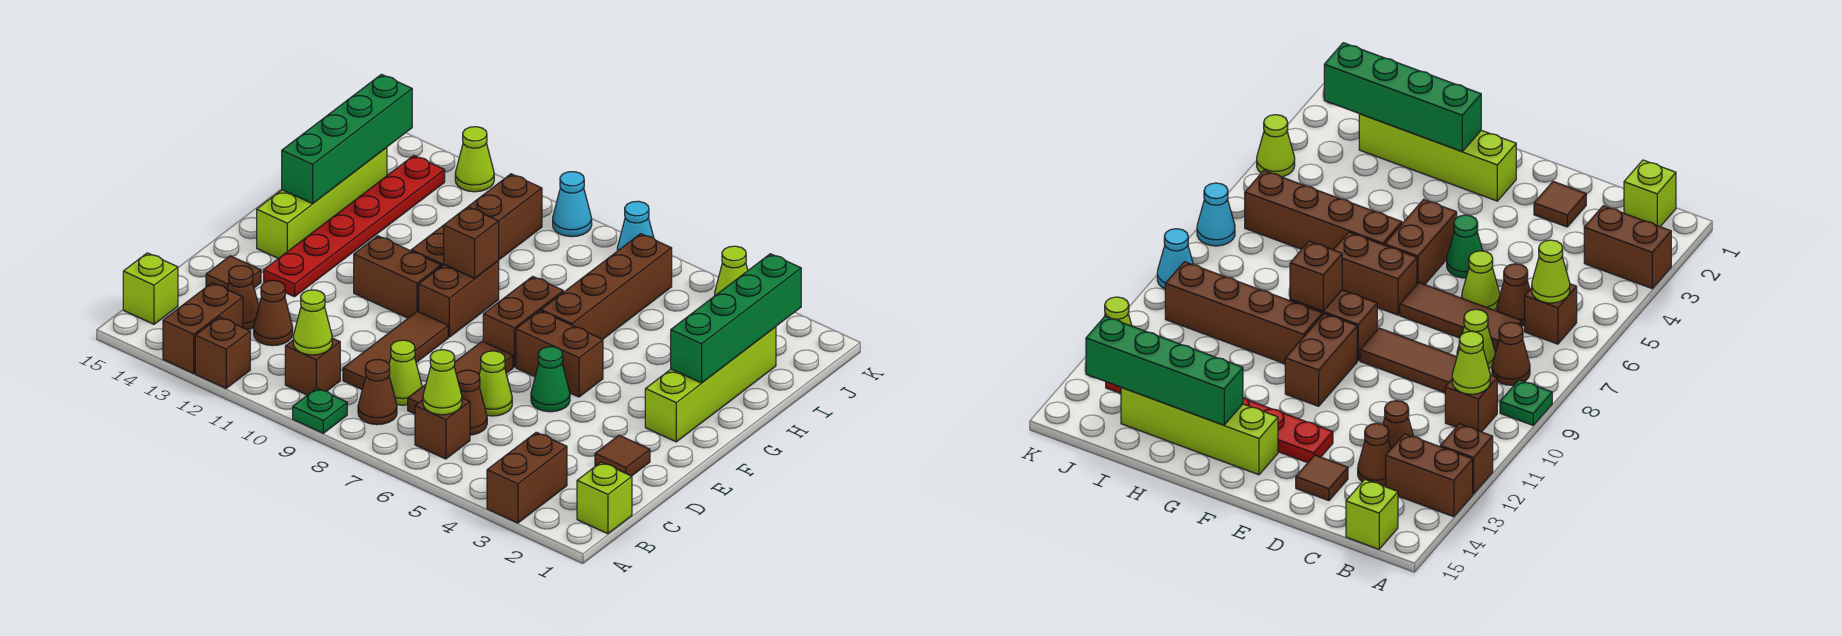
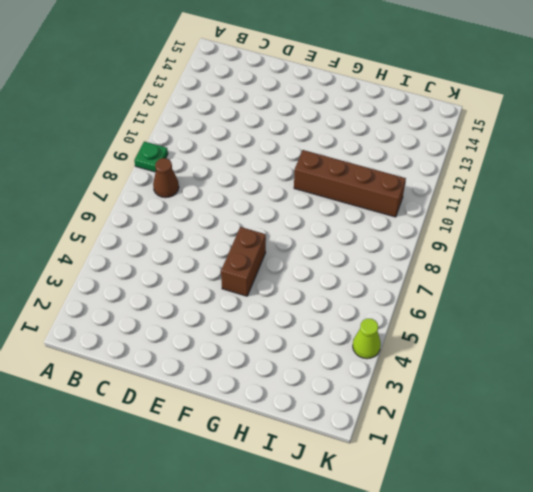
none -> brown brick A3:B3 level 1
none -> brown brick A12 level 1
none -> brown brick A13:B13 level 1
none -> lime brick B1 level 1

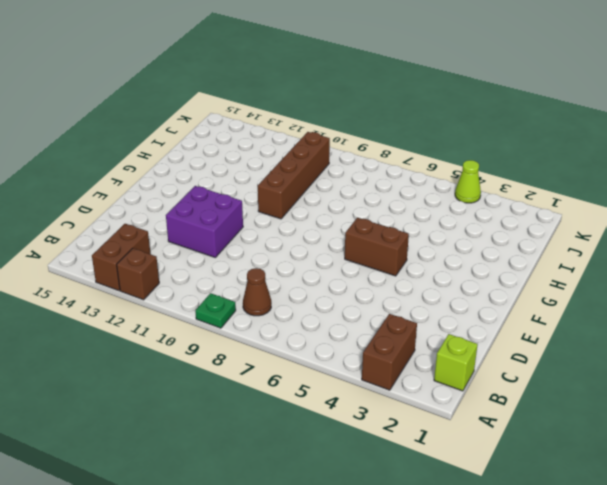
purple brick D11:E12 level 1 -> none
none -> brown brick B6 level 1
none -> brown brick B10 level 1
none -> lime brick B15 level 1
none -> brown cone C6 level 1

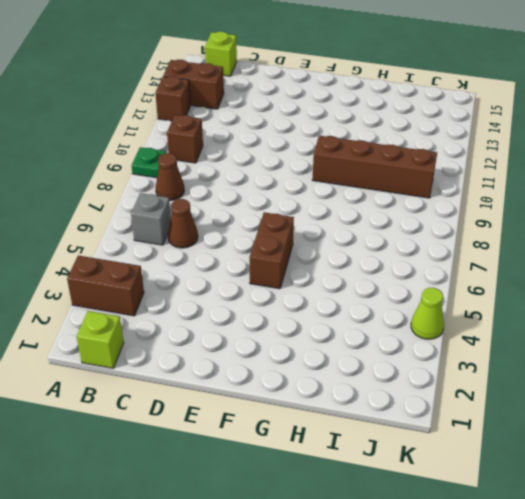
grey brick B6 level 1 -> brown brick B6 level 1
none -> brown tile C7:E7 level 1
none -> lime cone C8 level 1
none -> brown tile C9:E9 level 1
none -> brown cone C12 level 1

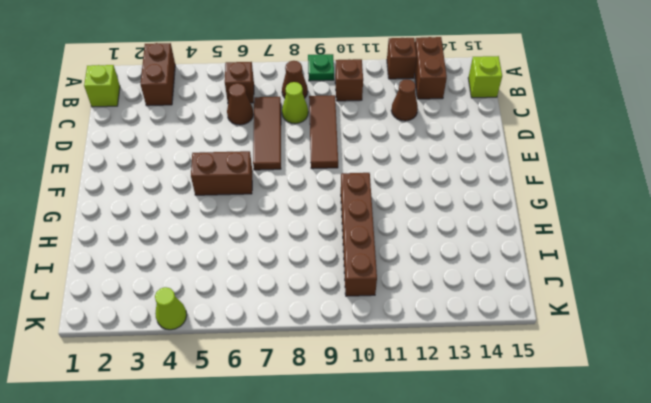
none -> brown cone C13 level 1
none -> brown tile D2 level 1
none -> lime cone D6 level 1
none -> brown tile D14 level 1

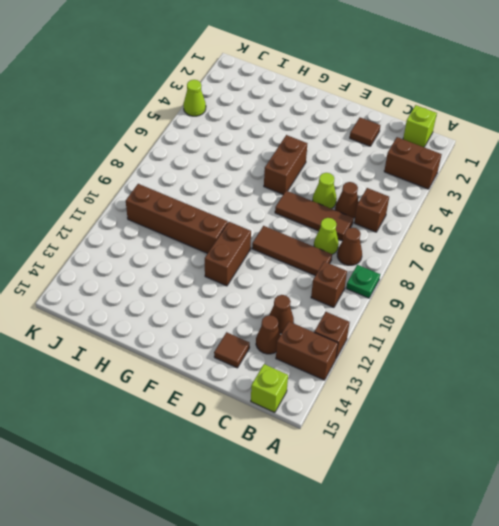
none -> green cone E5 level 1
none -> red plate E13:J13 level 1
none -> lime brick F2:I2 level 1
none -> brown brick F7:G7 level 1

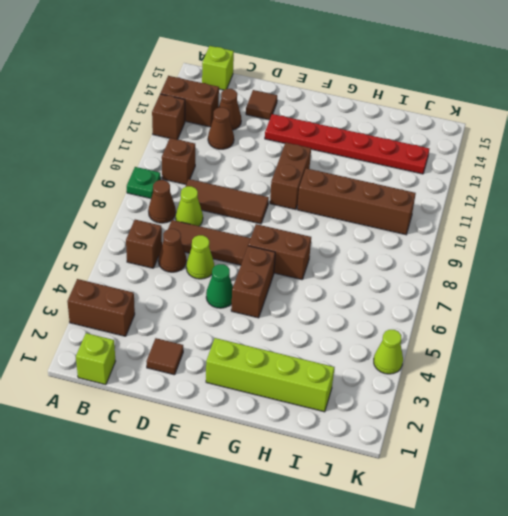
none -> brown brick F9:G9 level 1
none -> lime brick F14:I14 level 1
none -> brown brick G6:J6 level 1
none -> cyan cone K7 level 1

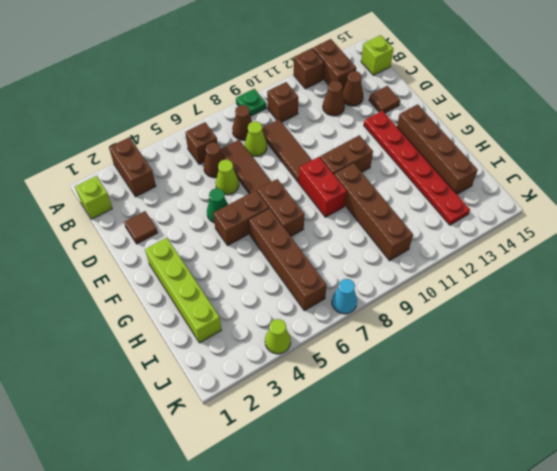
red brick F9:G9 level 1 -> brown brick F9:G9 level 1
brown brick F14:I14 level 1 -> lime brick F14:I14 level 1
none -> cyan cone K9 level 1
none -> lime cone K12 level 1
none -> lime cone B6 level 2
none -> lime cone B10 level 2

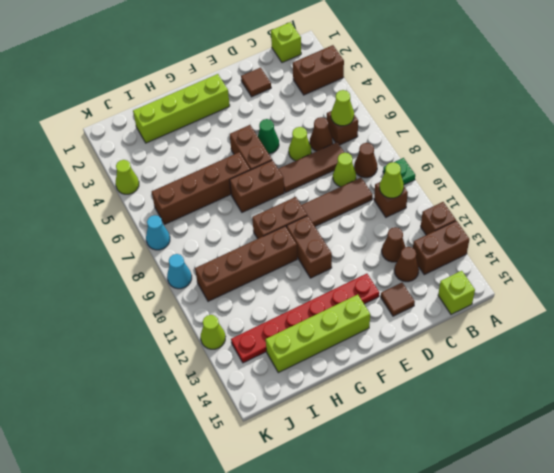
none -> green brick G2:J2 level 2
none -> brown brick G9 level 2
none -> green brick G14:J14 level 2

